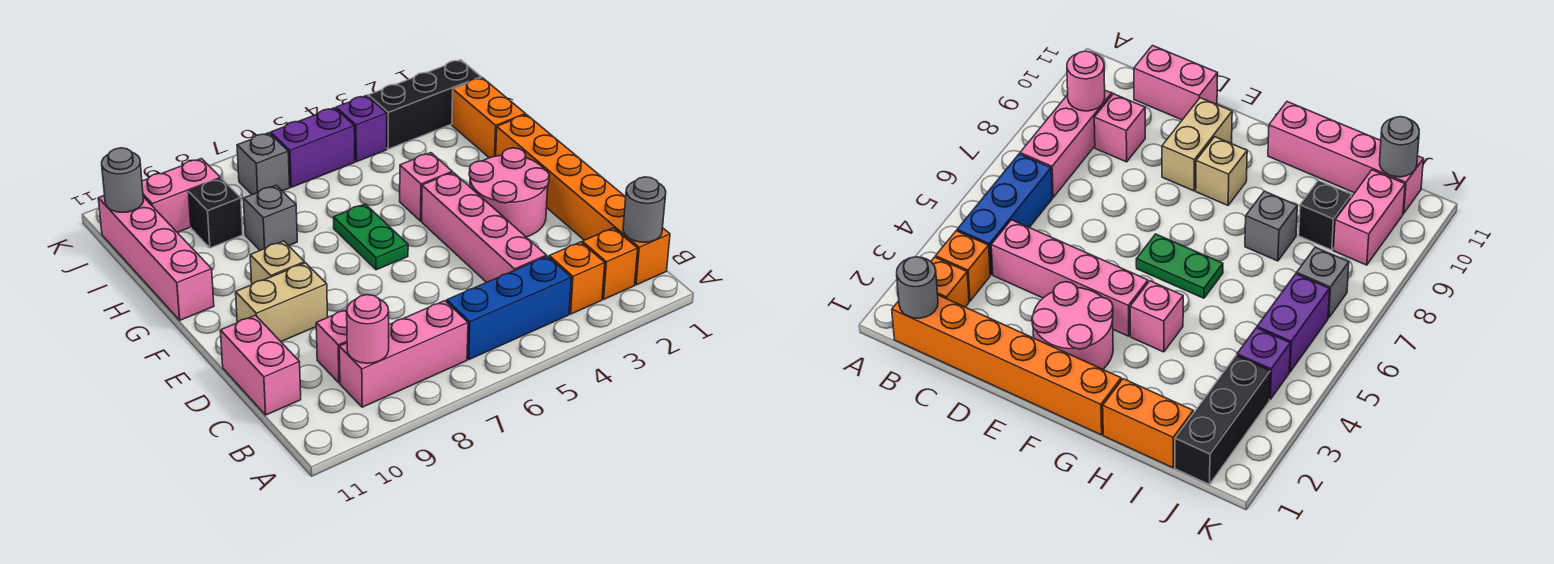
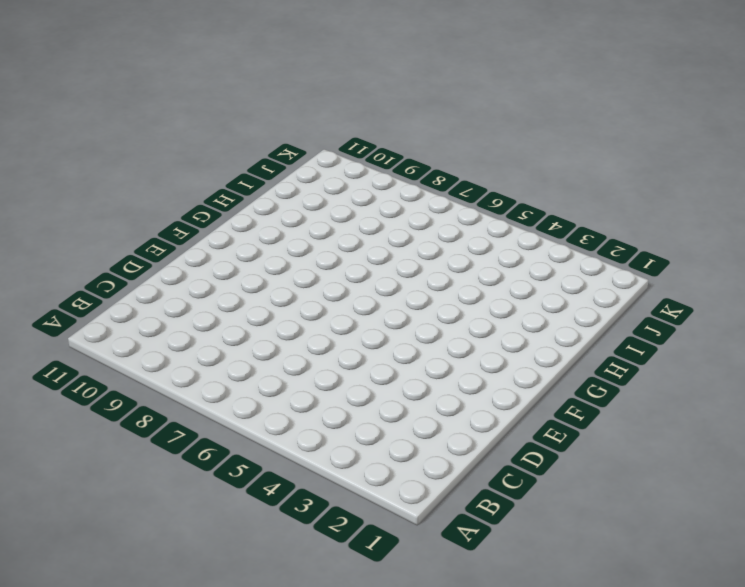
none -> orange brick B1:G1 level 1
none -> orange brick B2 level 1
none -> orange brick B3 level 1

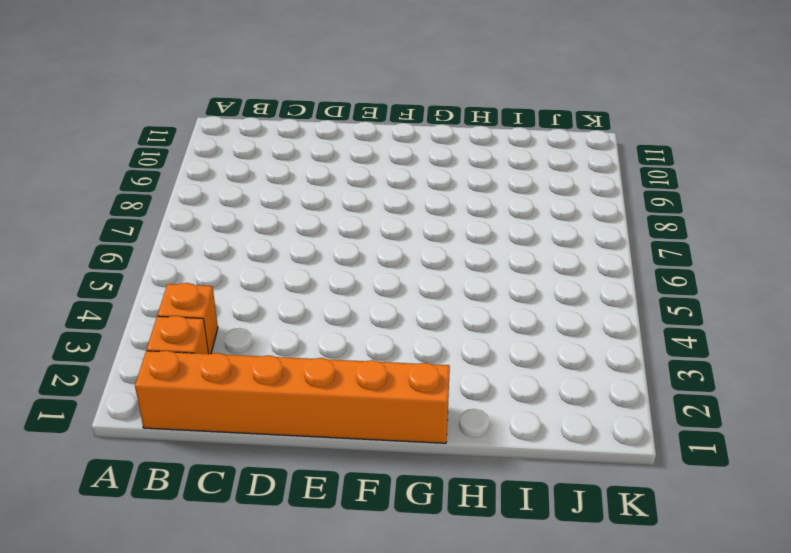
none -> blue brick B4:B6 level 1
none -> pink brick B7:B9 level 1
none -> pink brick C4:F4 level 1

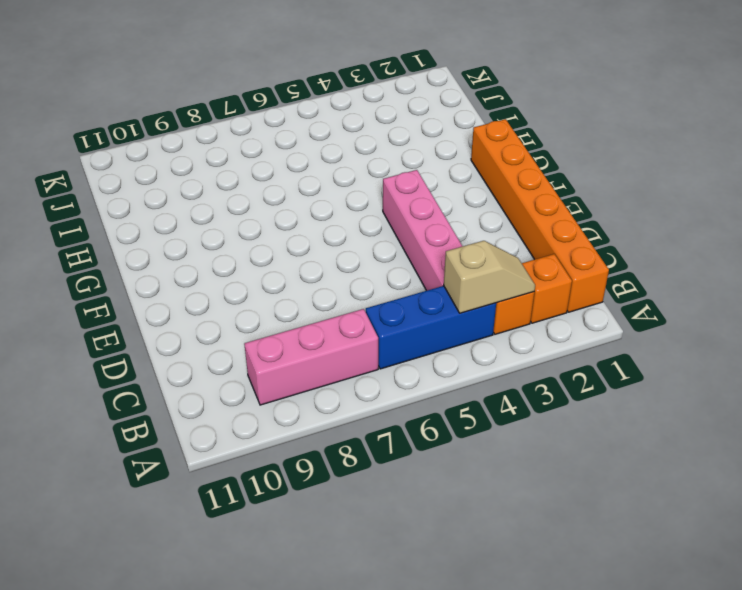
tan slope B3:B4 level 2 top 4 -> none
none -> pink brick C9 level 1
none -> pink brick C11:D11 level 1
none -> pink round brick E2:F3 level 1

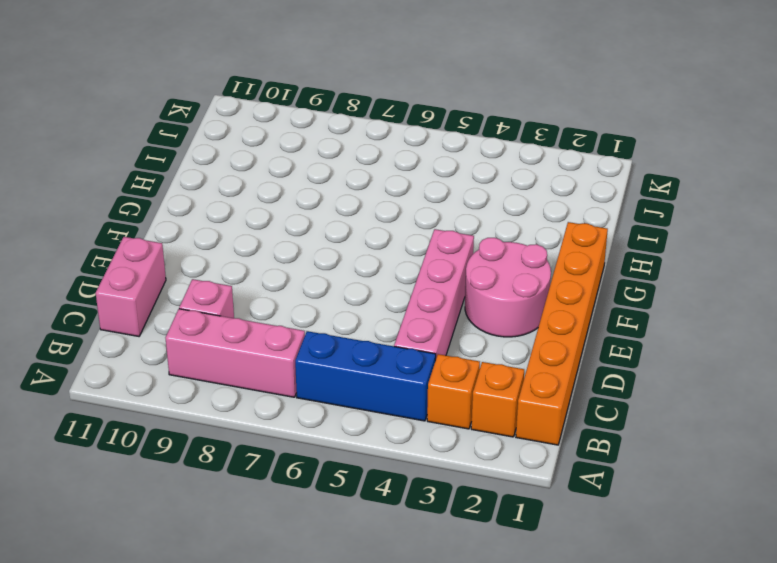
none -> tan brick E9:E10 level 1
none -> green plate F6:G6 level 1
none -> tan brick F9 level 1

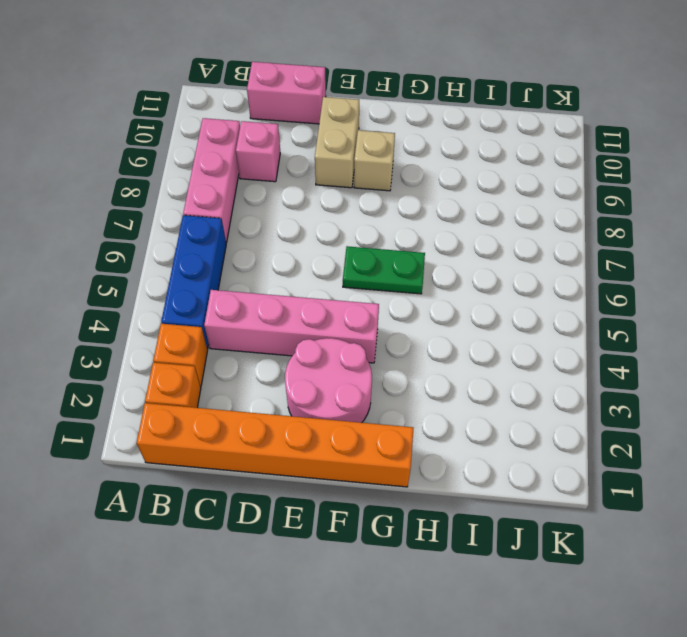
none -> pink brick G4 level 1
none -> pink brick G11:J11 level 1
none -> orange brick H1:I1 level 1

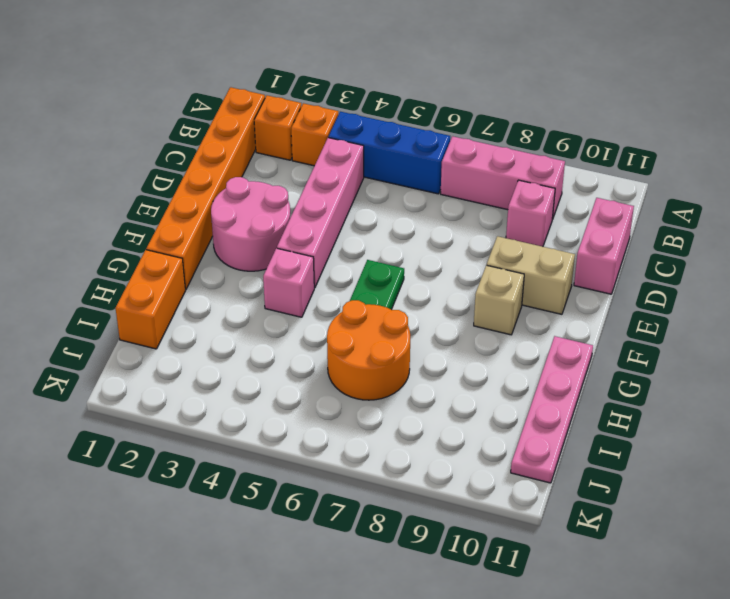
pink plate G11:J11 level 1 -> pink brick G11:J11 level 1
orange round brick H6:I7 level 1 -> none
none -> grey brick H8 level 1
none -> black brick I9 level 1
none -> black brick J1:J3 level 1

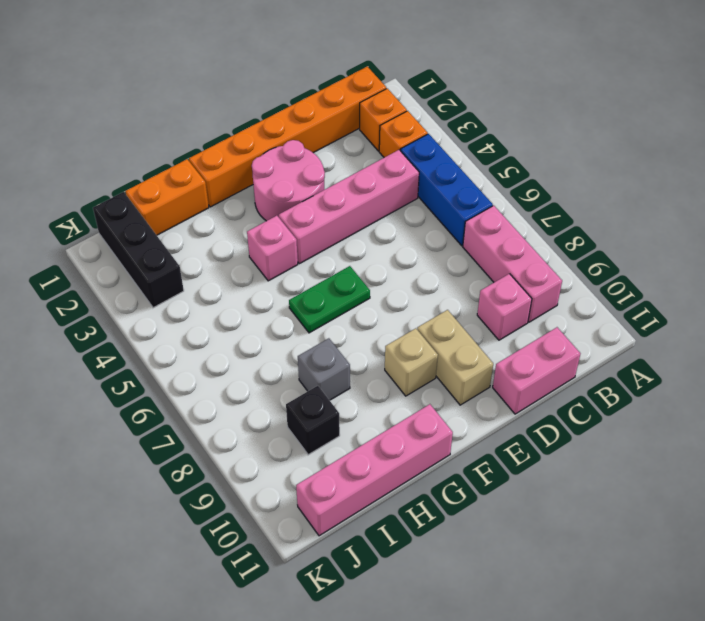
none -> purple brick J4 level 1
none -> purple brick J5:J6 level 1
none -> grey brick J7 level 1

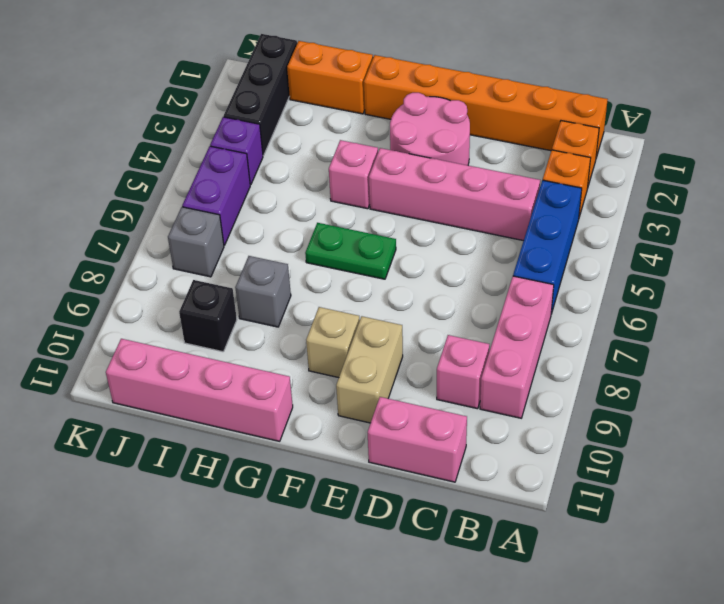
none -> pink brick J9:J10 level 1
none -> grey round brick B1 level 2
none -> pink round brick B9 level 2

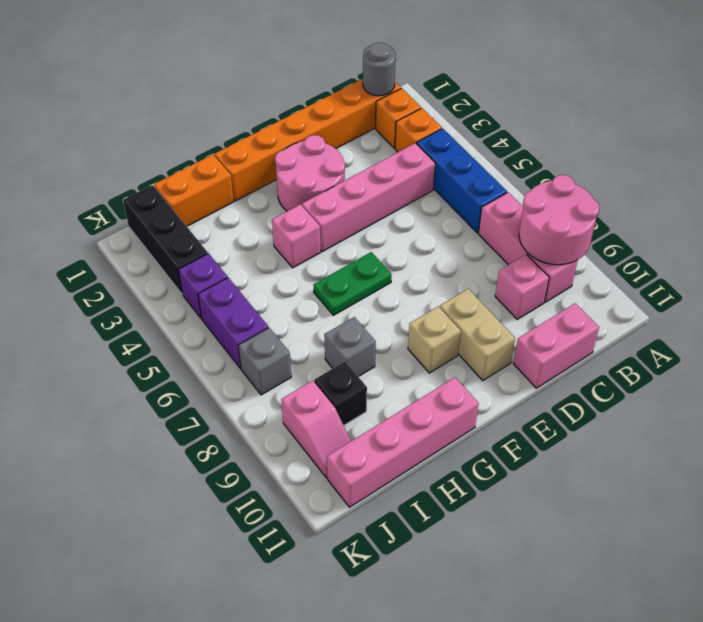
pink round brick A8:B9 level 2 -> pink round brick B9 level 2
pink slope J9:J10 level 1 top 9 -> pink brick J9:J10 level 1
none -> grey round brick J11 level 2

